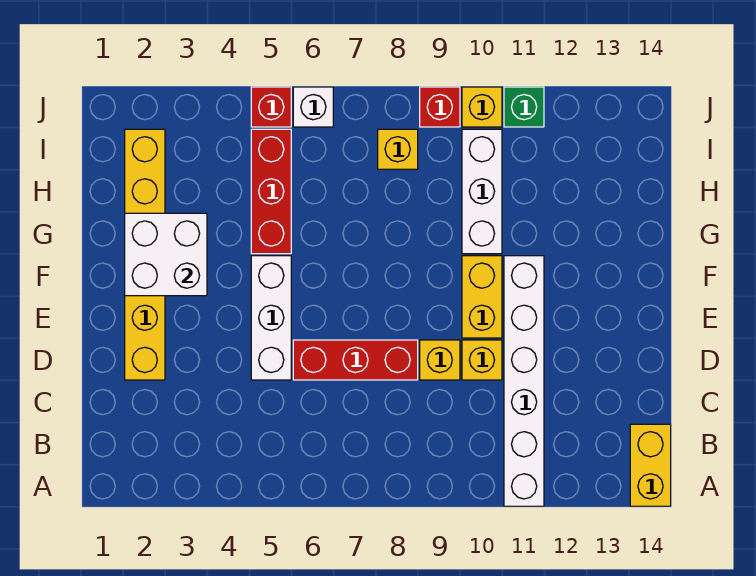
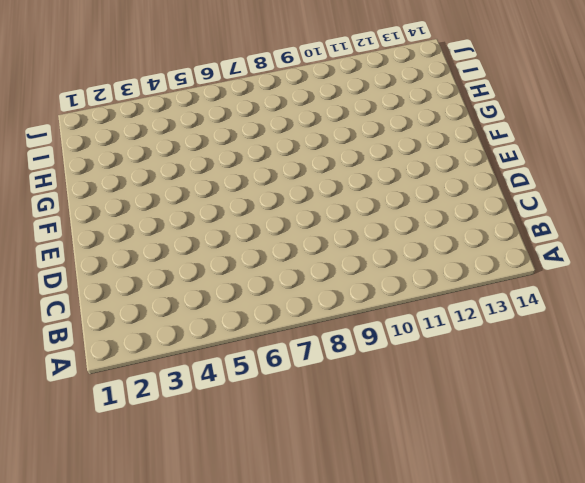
none -> white brick A11:F11 level 1
none -> yellow brick A14:B14 level 1
none -> yellow brick D2:I2 level 1

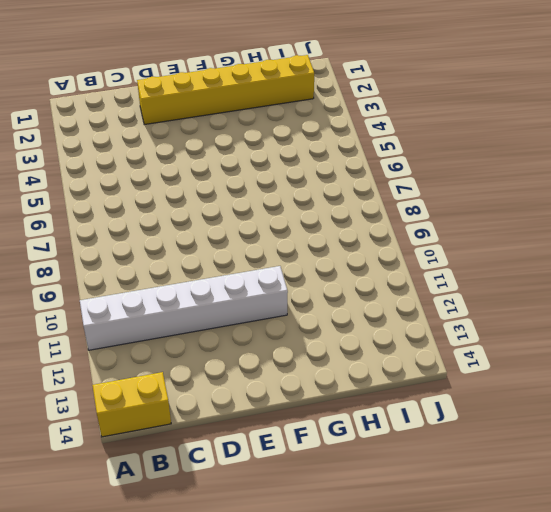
none -> white brick D5:F5 level 1
none -> red brick D6:D8 level 1
none -> yellow brick D9 level 1

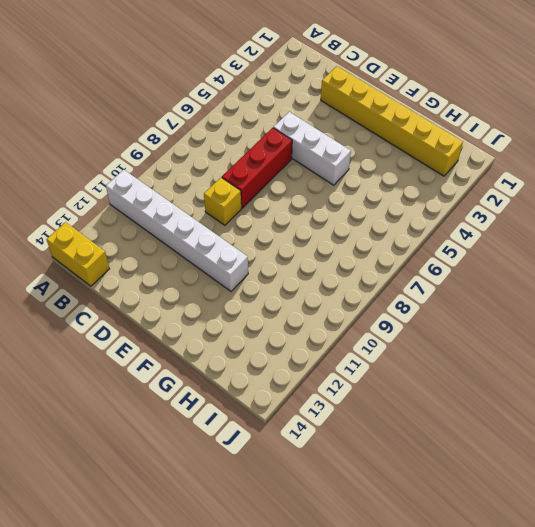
none -> yellow brick D10 level 1
none -> yellow brick E10:F10 level 1
none -> red brick G5:I5 level 1

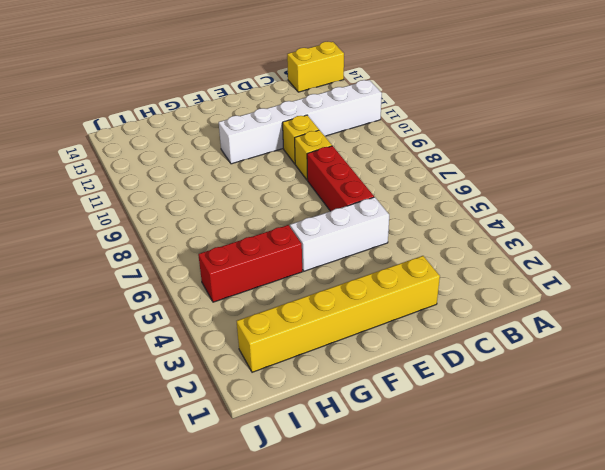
none -> yellow brick E10:F10 level 1
none -> white brick G10:I10 level 1
none -> yellow brick I8 level 1

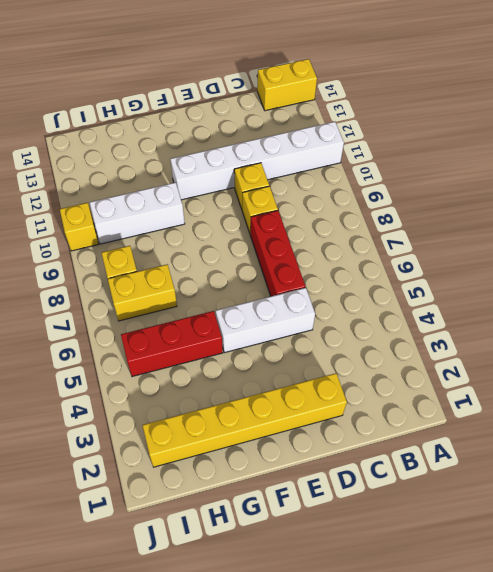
yellow brick H7:I7 level 1 -> yellow brick E10:F10 level 1
none -> red brick J5 level 1
none -> white brick J6 level 1
none -> red brick J9 level 1

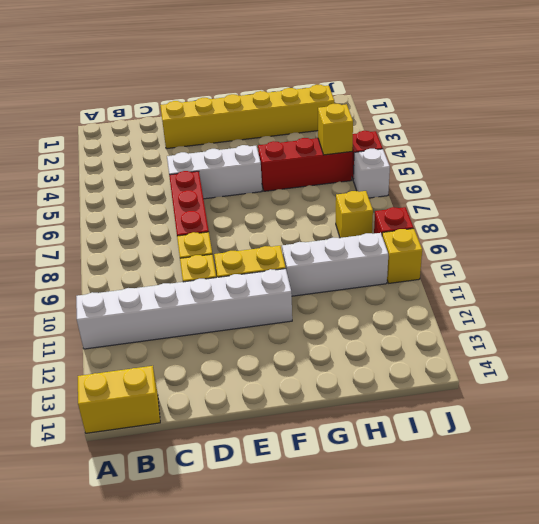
yellow brick I5 level 2 -> none
none -> green brick J11 level 1
none -> white brick F2:G3 level 2

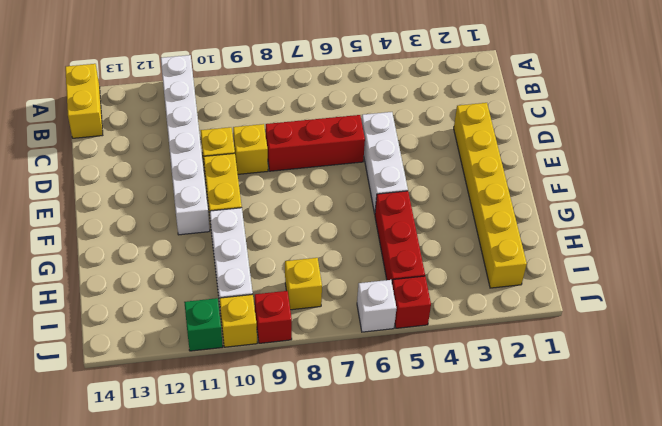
none -> white brick F2:G3 level 2

